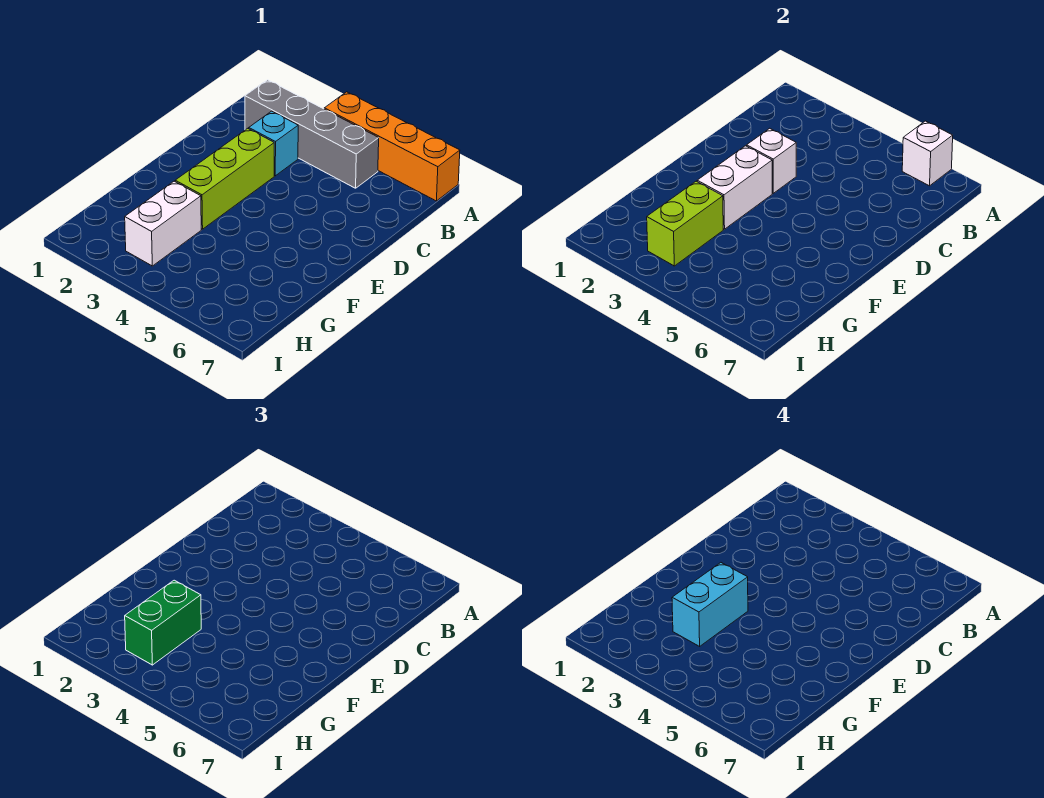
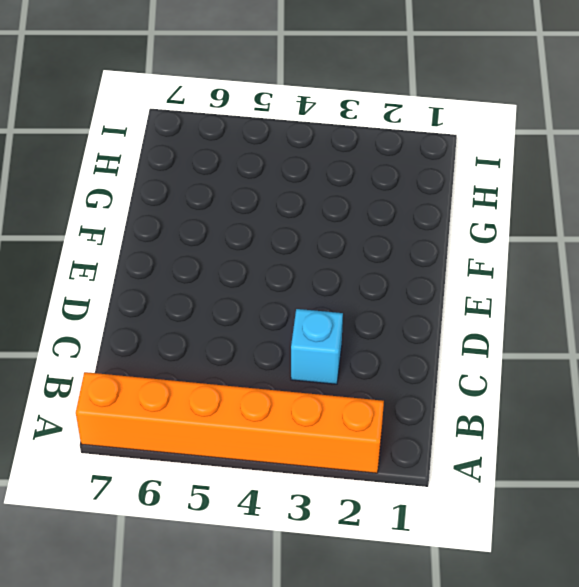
orange brick A2:A7 level 1 -> orange brick A4:A7 level 1
none -> grey brick B2:B5 level 1
none -> lime brick D3:F3 level 1

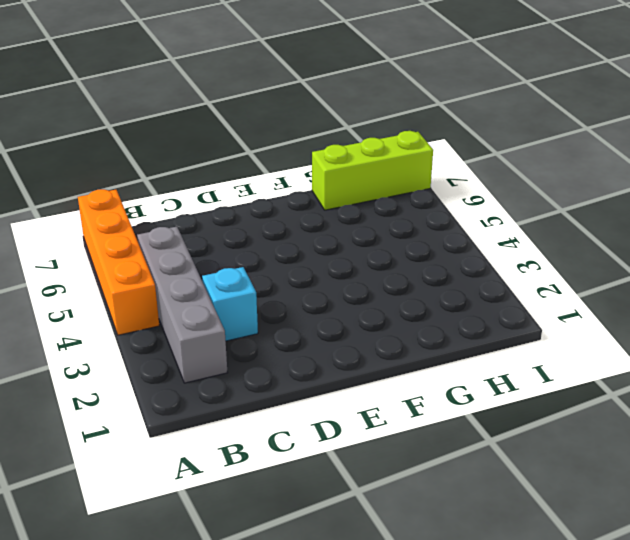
lime brick G7:I7 level 1 -> lime brick D3:F3 level 1
none -> white brick G3:H3 level 1
none -> white brick A6 level 2

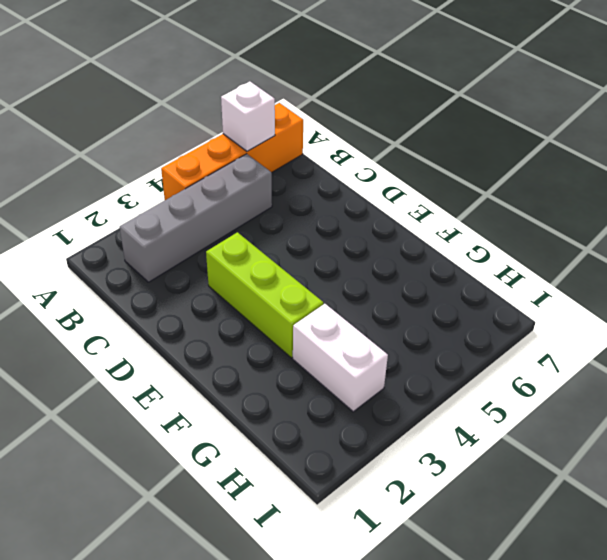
none -> cyan brick C3 level 1
none -> white brick D3 level 2

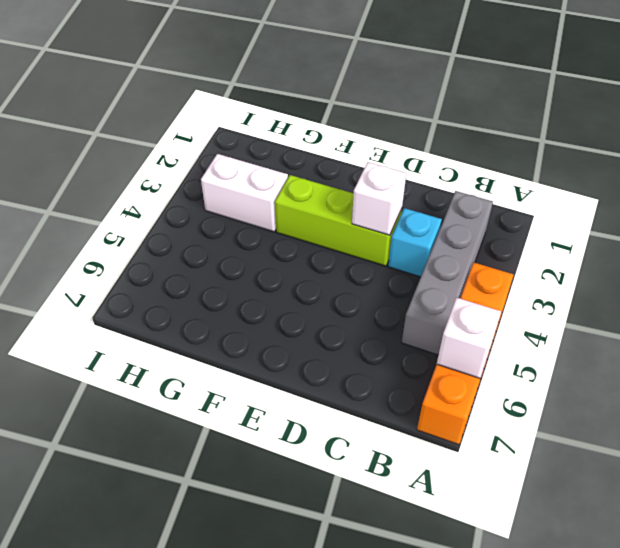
none -> white brick E3:F3 level 2
none -> lime brick G3:H3 level 2

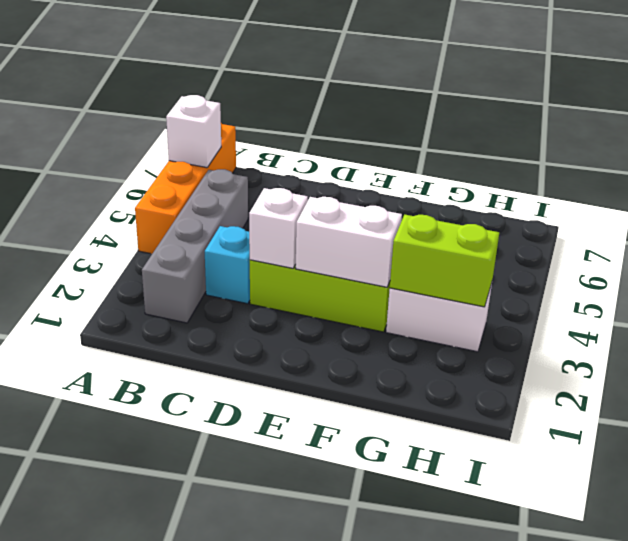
none -> green brick G3:H3 level 3
none -> cyan brick F3:G3 level 4

